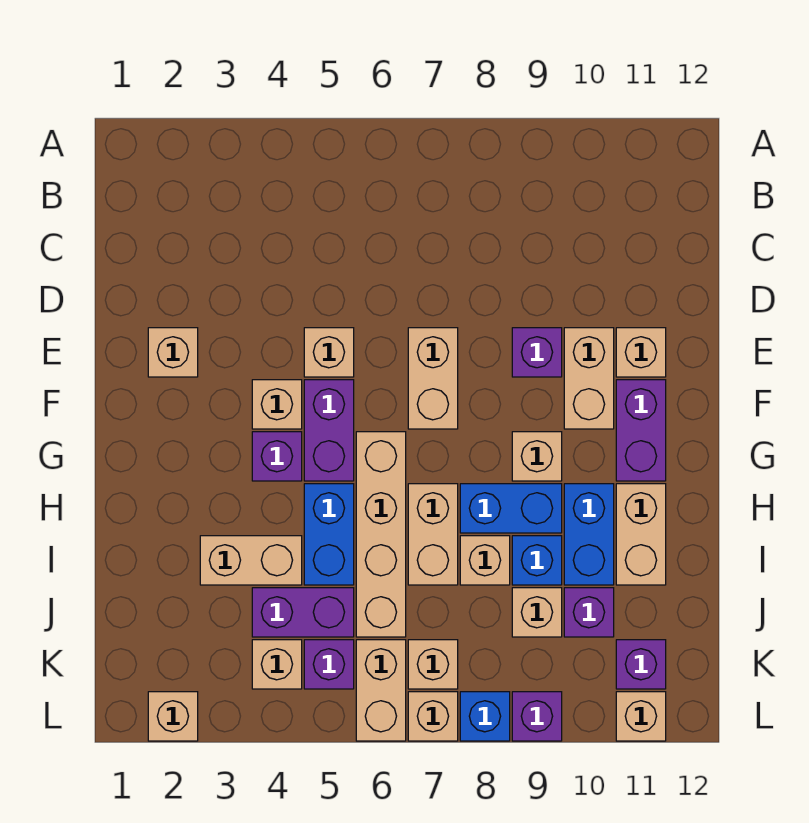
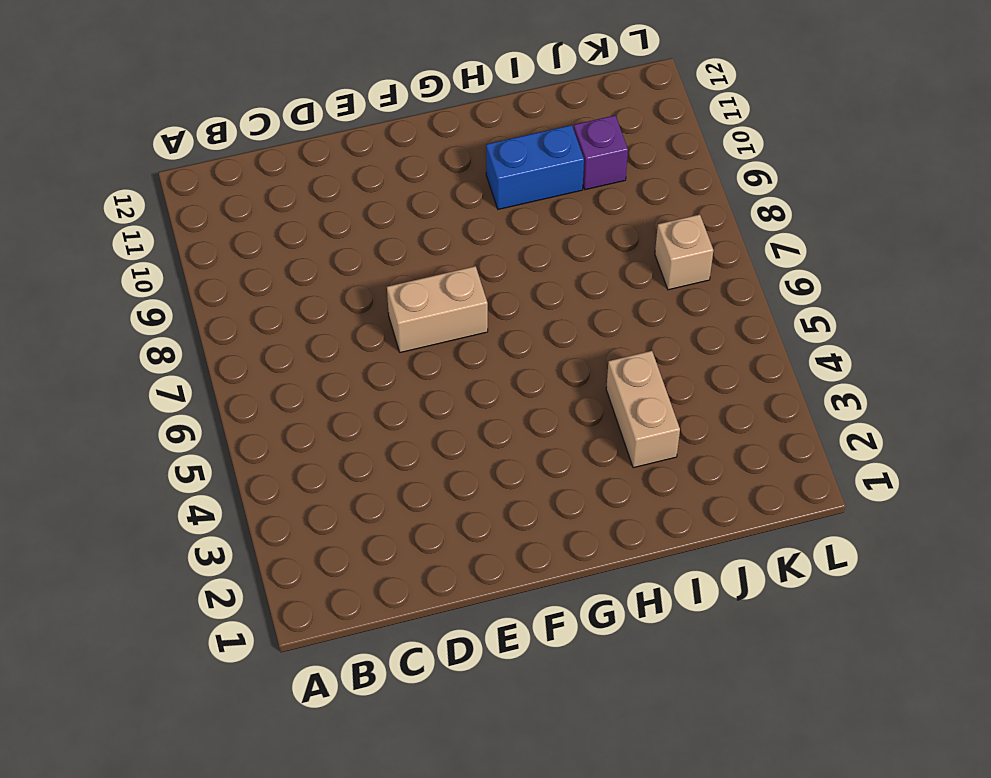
none -> tan brick E2 level 1
none -> tan brick E5 level 1
none -> purple brick E9 level 1
none -> tan brick E10:F10 level 1

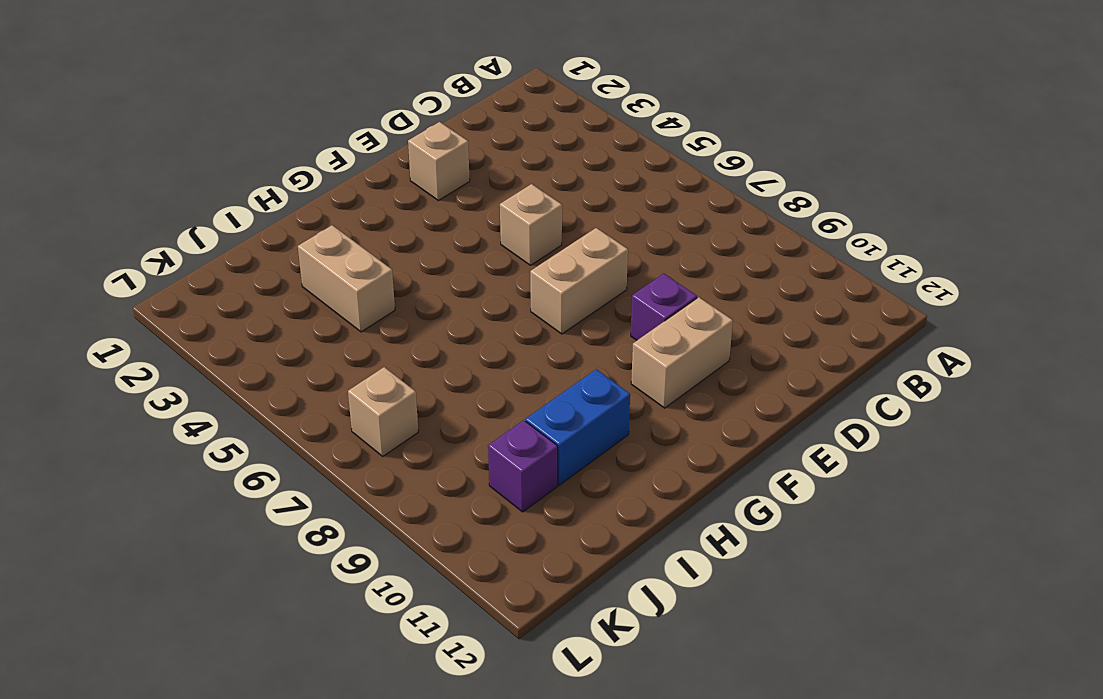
none -> tan brick E11 level 1
none -> tan brick F4 level 1
none -> purple brick F5:G5 level 1
none -> purple brick F11:G11 level 1

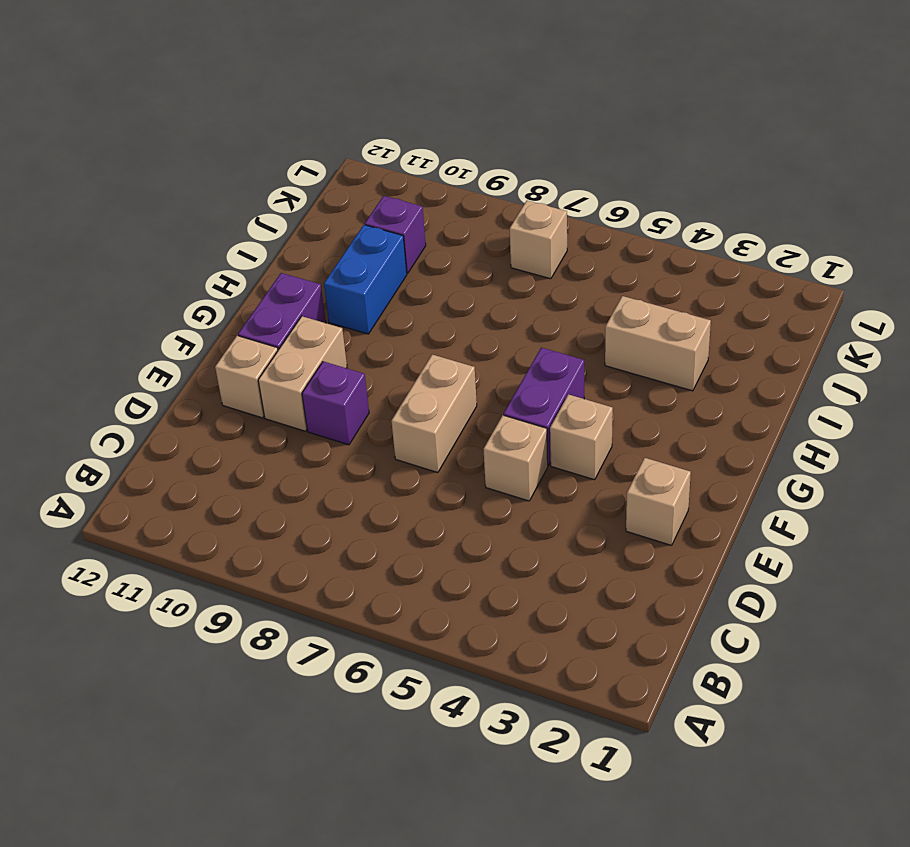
none -> purple brick G4 level 1
none -> tan brick G6:J6 level 1
none -> tan brick G9 level 1
none -> blue brick H5:I5 level 1

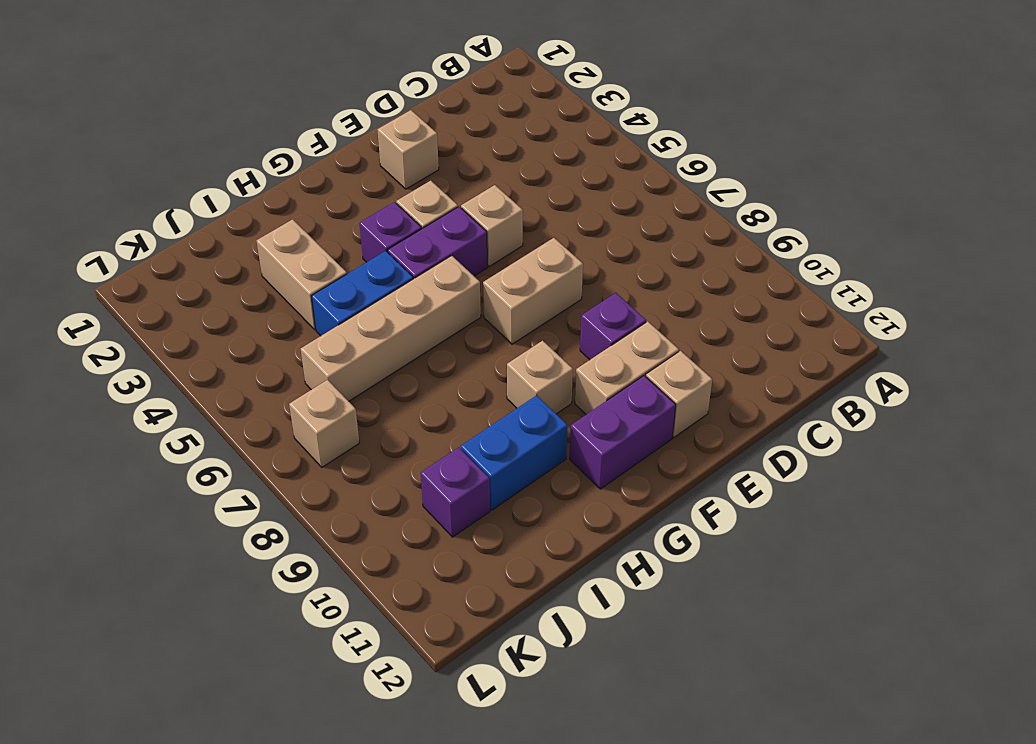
none -> tan brick H7:I7 level 1
none -> blue brick H8:H9 level 1
none -> tan brick H11:I11 level 1
none -> tan brick I8 level 1

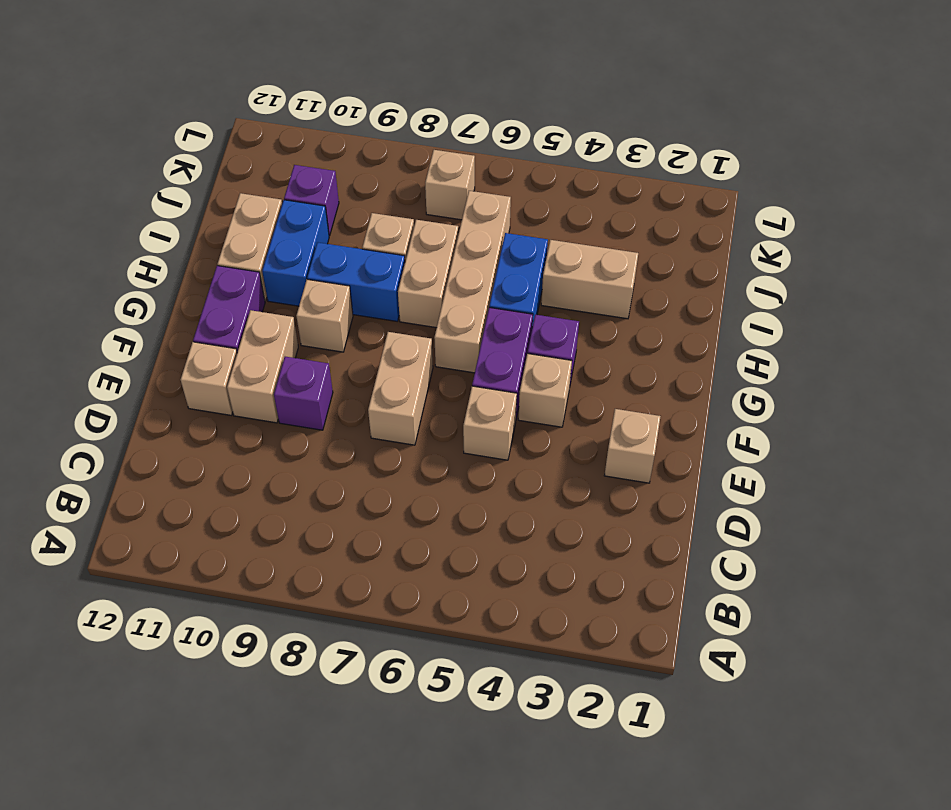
none -> blue brick I9 level 1
none -> purple brick J4:J5 level 1
none -> tan brick J9 level 1
none -> tan brick K4 level 1

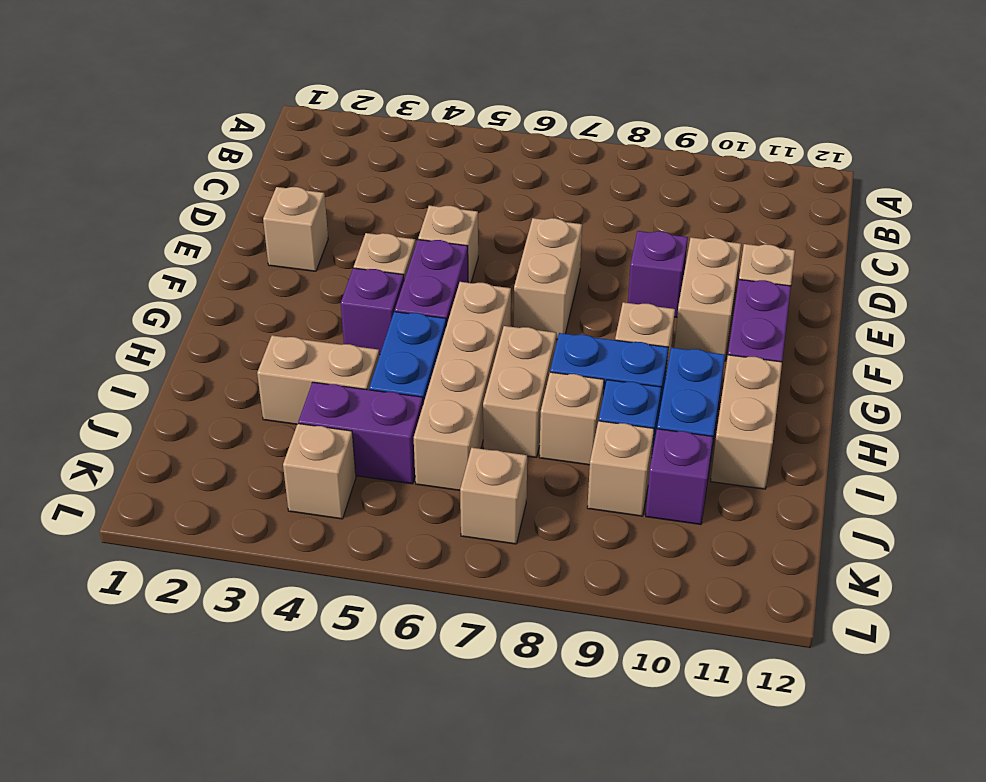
none -> purple brick K5 level 1
none -> tan brick K6:L6 level 1
none -> purple brick K11 level 1
none -> tan brick L2 level 1

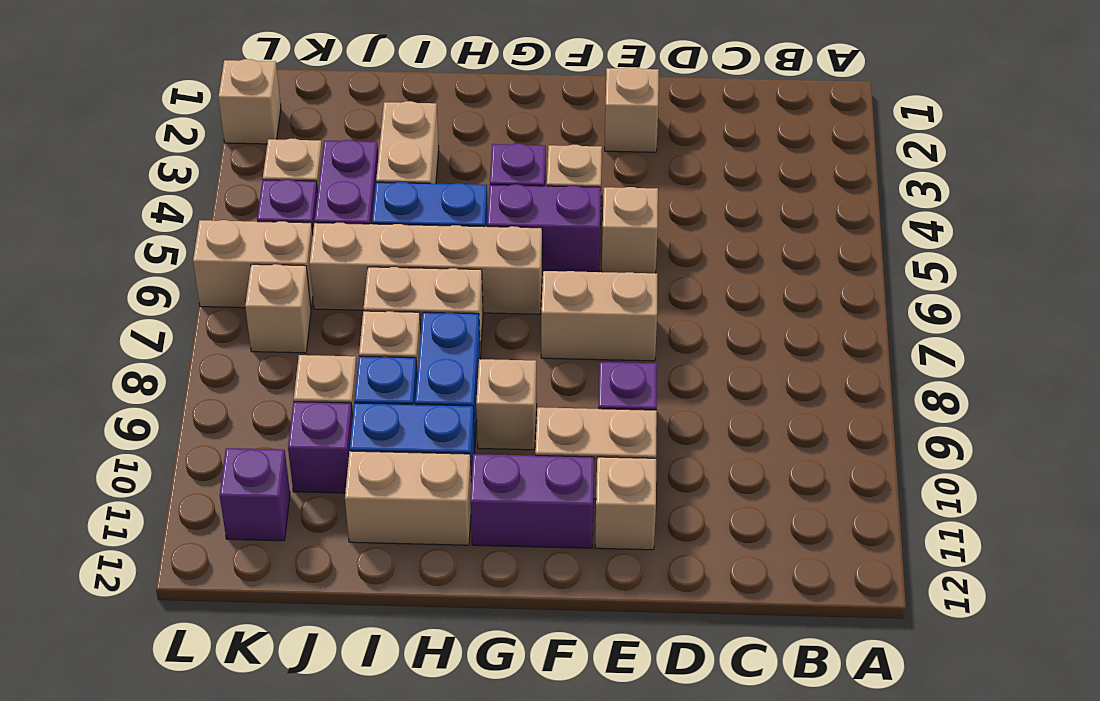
none -> tan brick L7 level 1
none -> blue brick L8 level 1
none -> purple brick L9 level 1
none -> tan brick L11 level 1

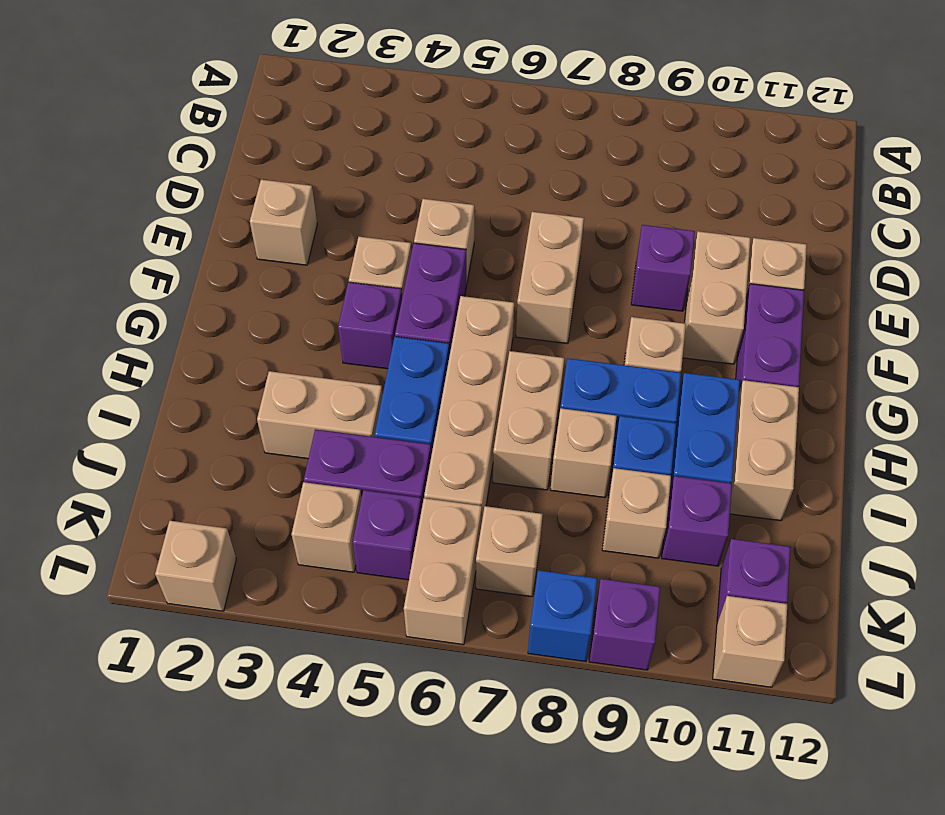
none -> tan brick L7 level 1

